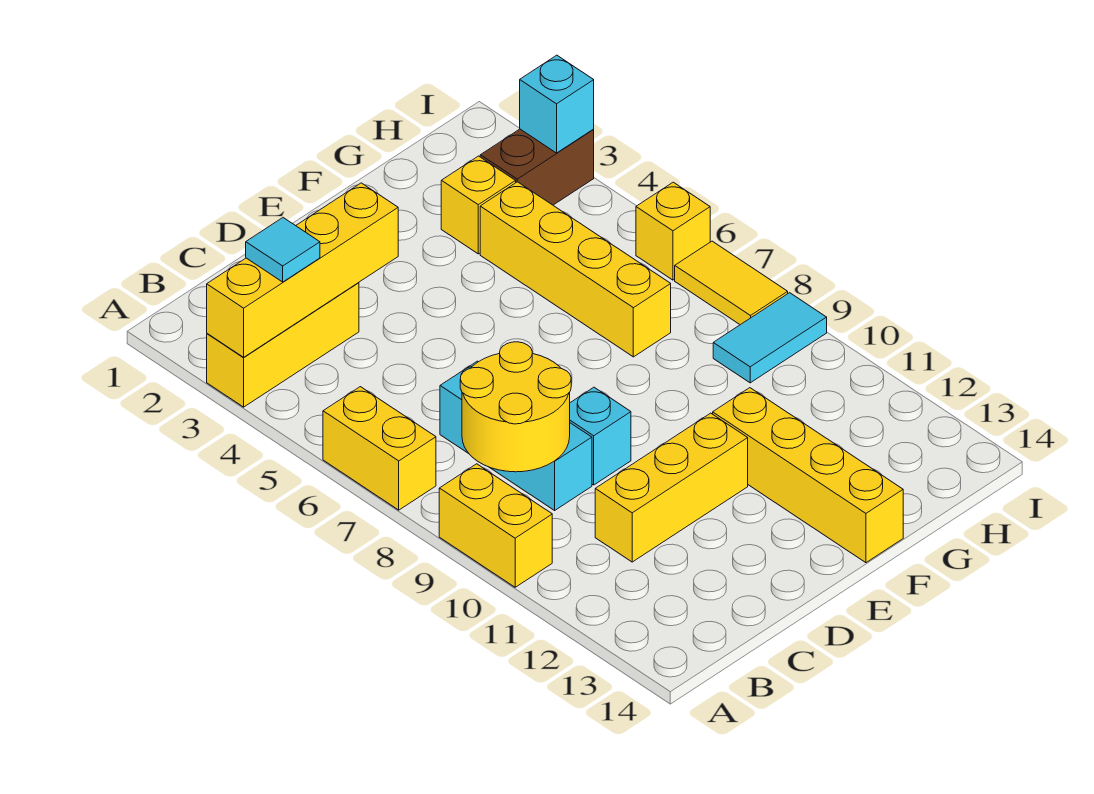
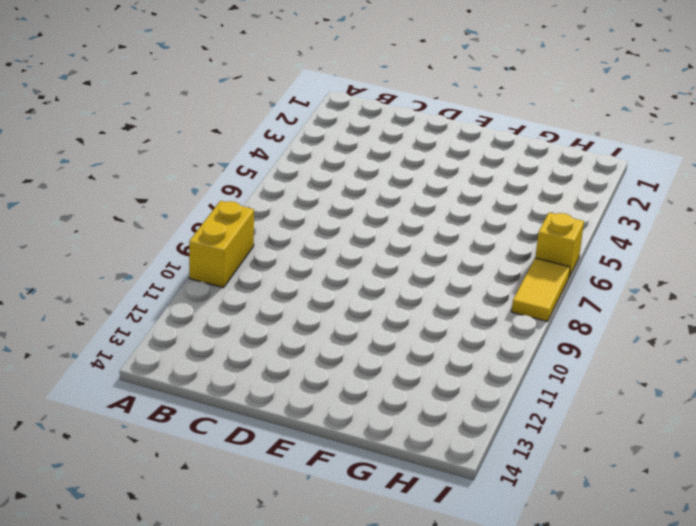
none -> yellow brick A3:C3 level 1
none -> yellow brick A6:A7 level 1
none -> cyan brick C7:C9 level 1

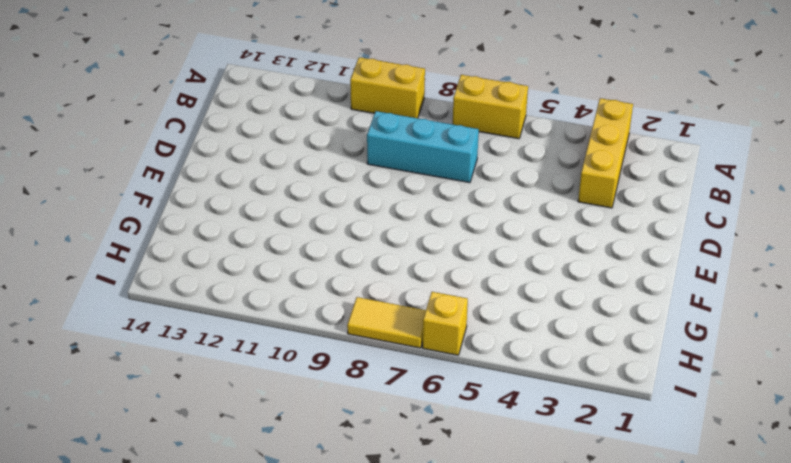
none -> yellow brick C11:E11 level 1
none -> cyan brick D9 level 1
none -> yellow brick F11:F14 level 1

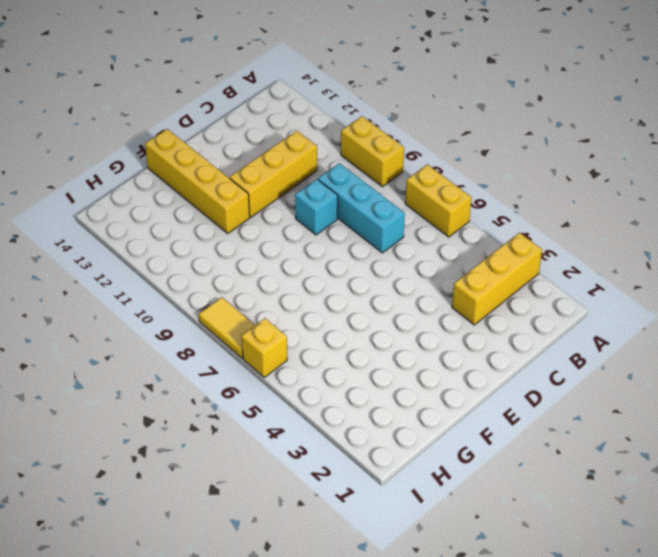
none -> yellow brick G3 level 1
none -> yellow brick G4:G7 level 1
none -> brown brick H3:I3 level 1

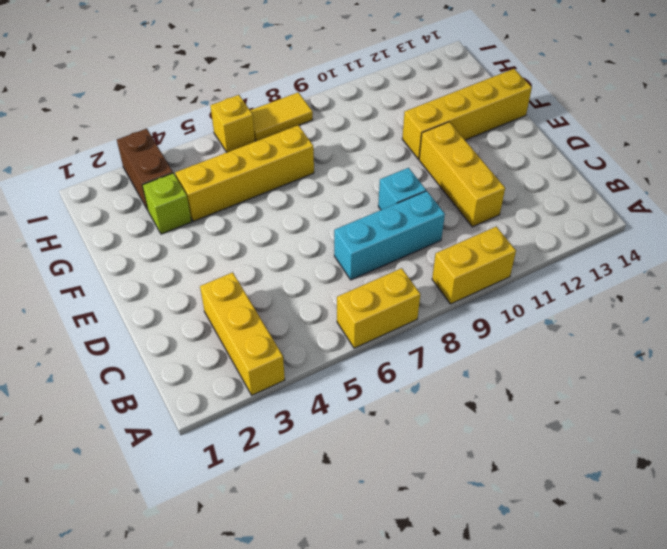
lime brick G3 level 1 -> yellow brick G3 level 1
none -> cyan tile H9:I9 level 1
none -> yellow brick A3:D3 level 2
none -> yellow round brick B8:C9 level 2

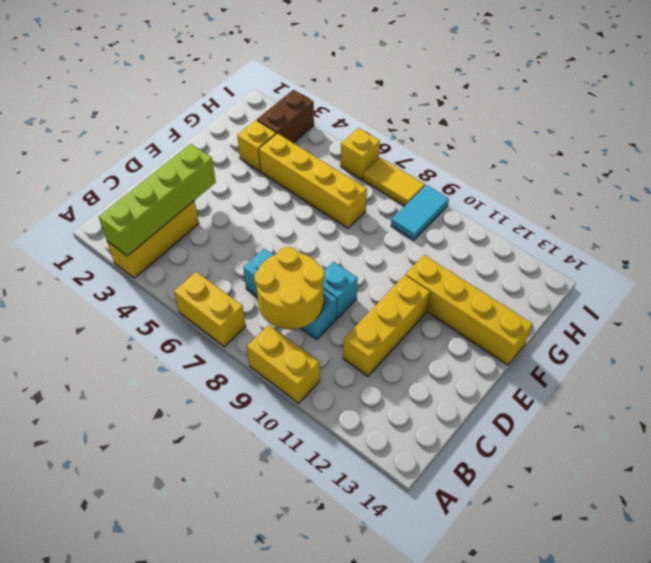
lime brick A3:D3 level 2 -> yellow brick A3:D3 level 2
none -> cyan brick I3 level 2
none -> cyan tile B3 level 3

